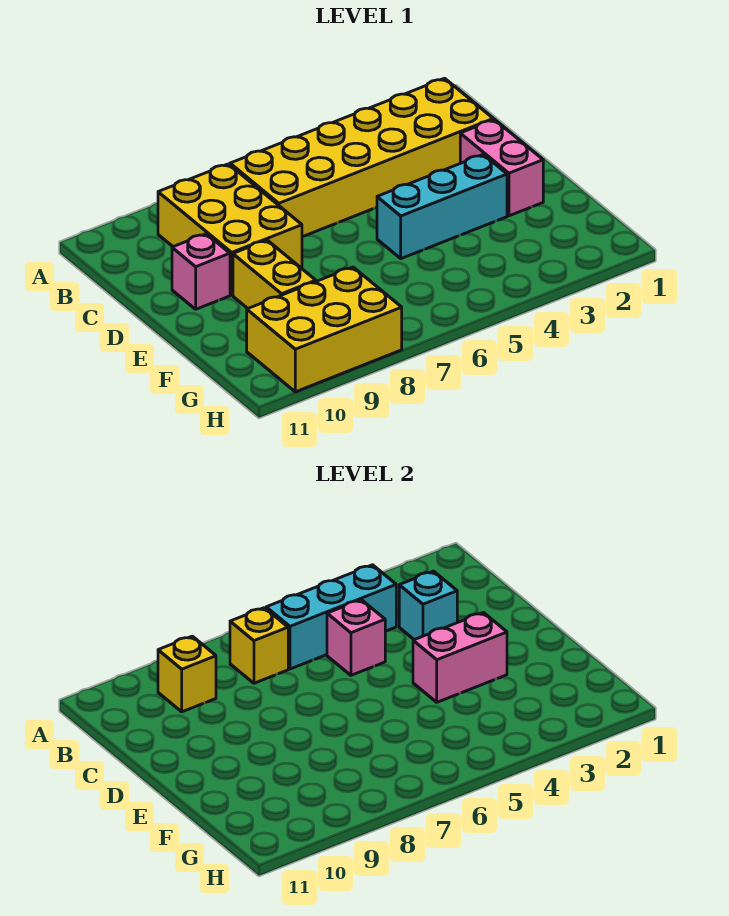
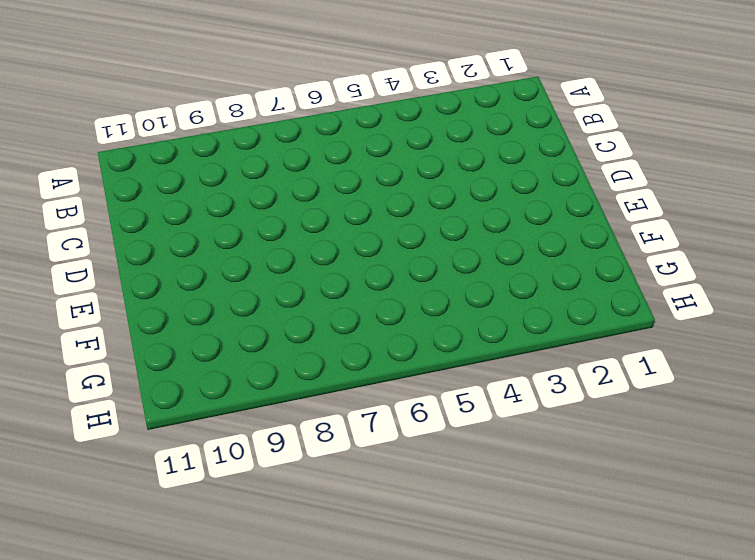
none -> yellow brick B2:C7 level 1
none -> yellow brick B8:D9 level 1
none -> pink brick D2:E2 level 1

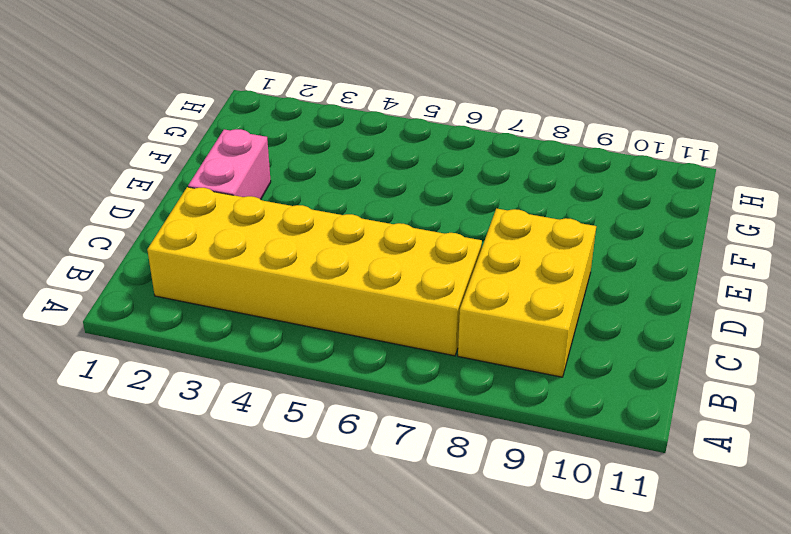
none -> pink brick D10 level 1
none -> cyan brick E3:E5 level 1
none -> yellow brick E9:F9 level 1

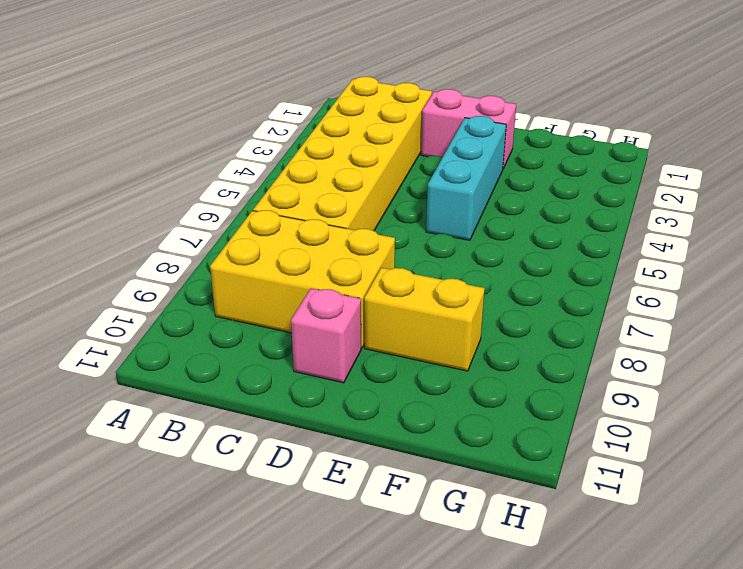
none -> yellow brick G8:H10 level 1
none -> cyan brick B4:B6 level 2
none -> yellow brick B7 level 2

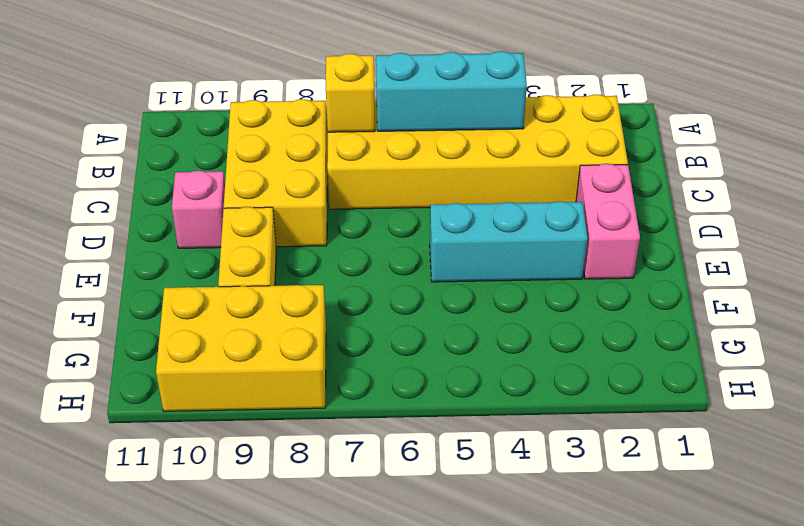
none -> yellow brick B9 level 2
none -> cyan brick C3 level 2
none -> pink brick C5 level 2

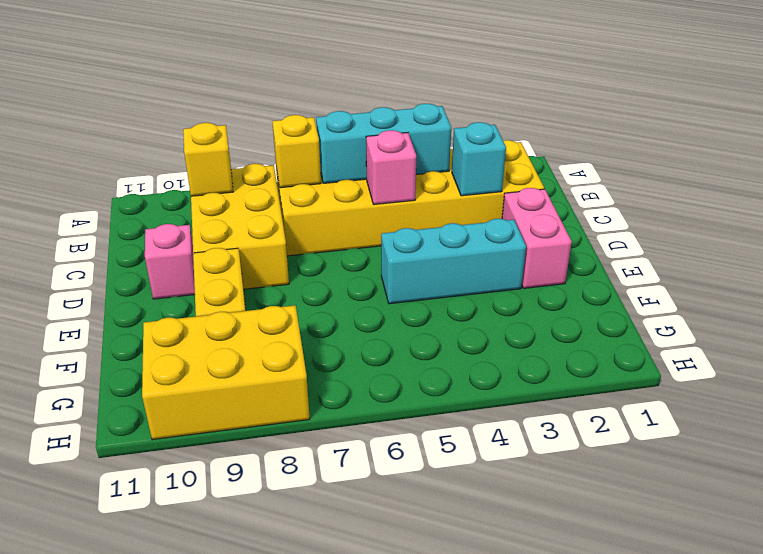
none -> pink brick E3:E4 level 2

